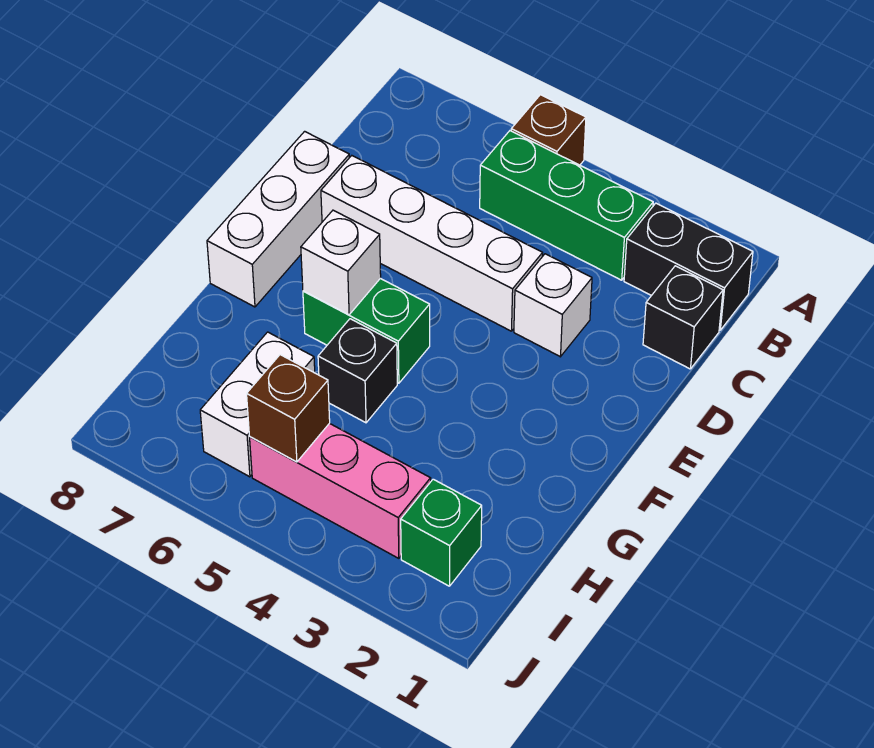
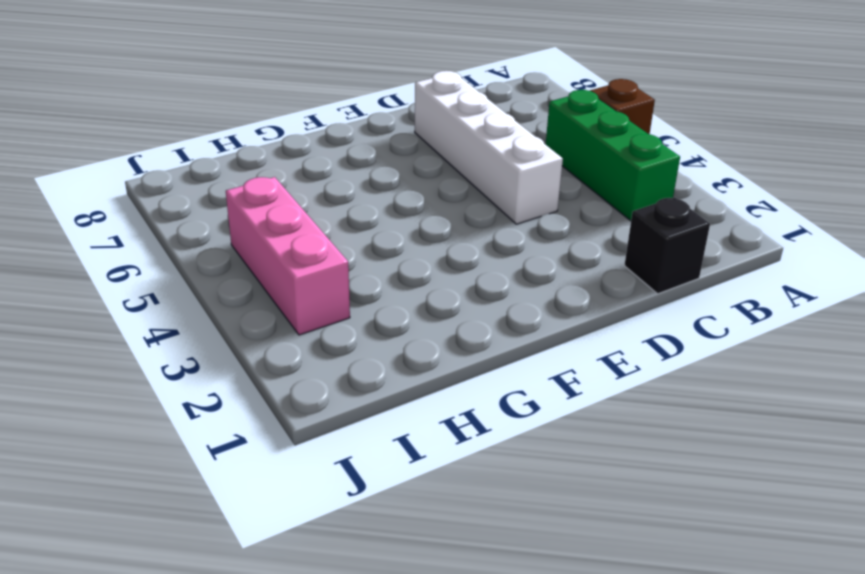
none -> black brick B1:B2 level 1
none -> white brick D3 level 1
none -> white brick D8:F8 level 1

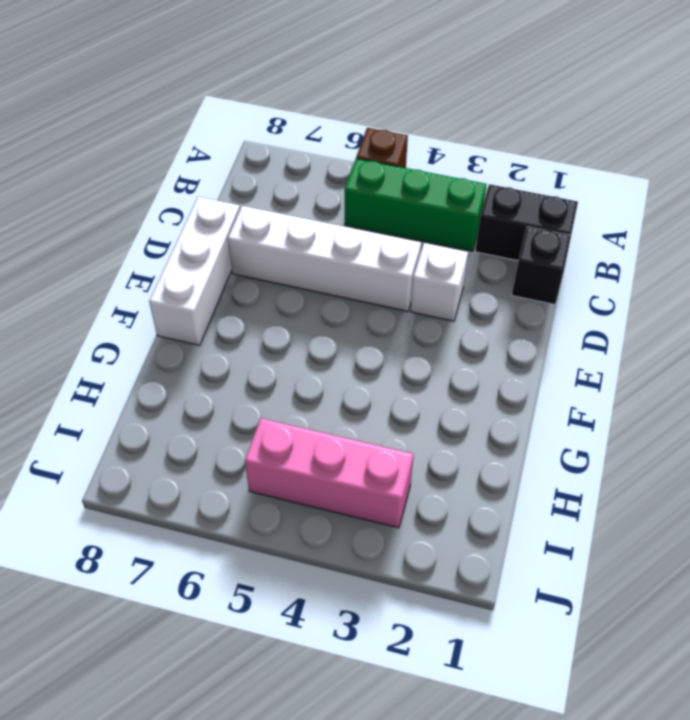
none -> green brick F5:F6 level 1
none -> black brick G5 level 1
none -> white brick H6:I6 level 1

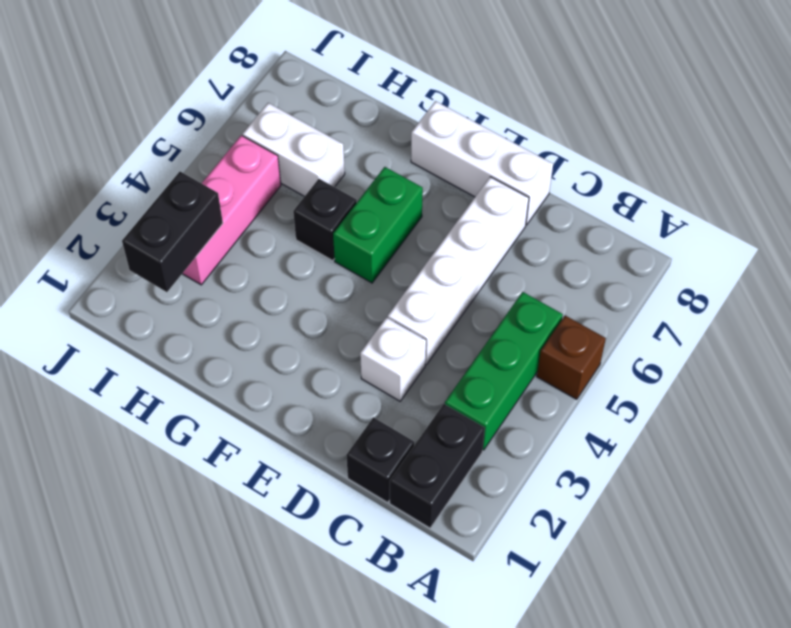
black brick I2:I3 level 2 -> none
none -> green brick I2 level 1
none -> white brick F6 level 2
none -> brown brick I5 level 2

